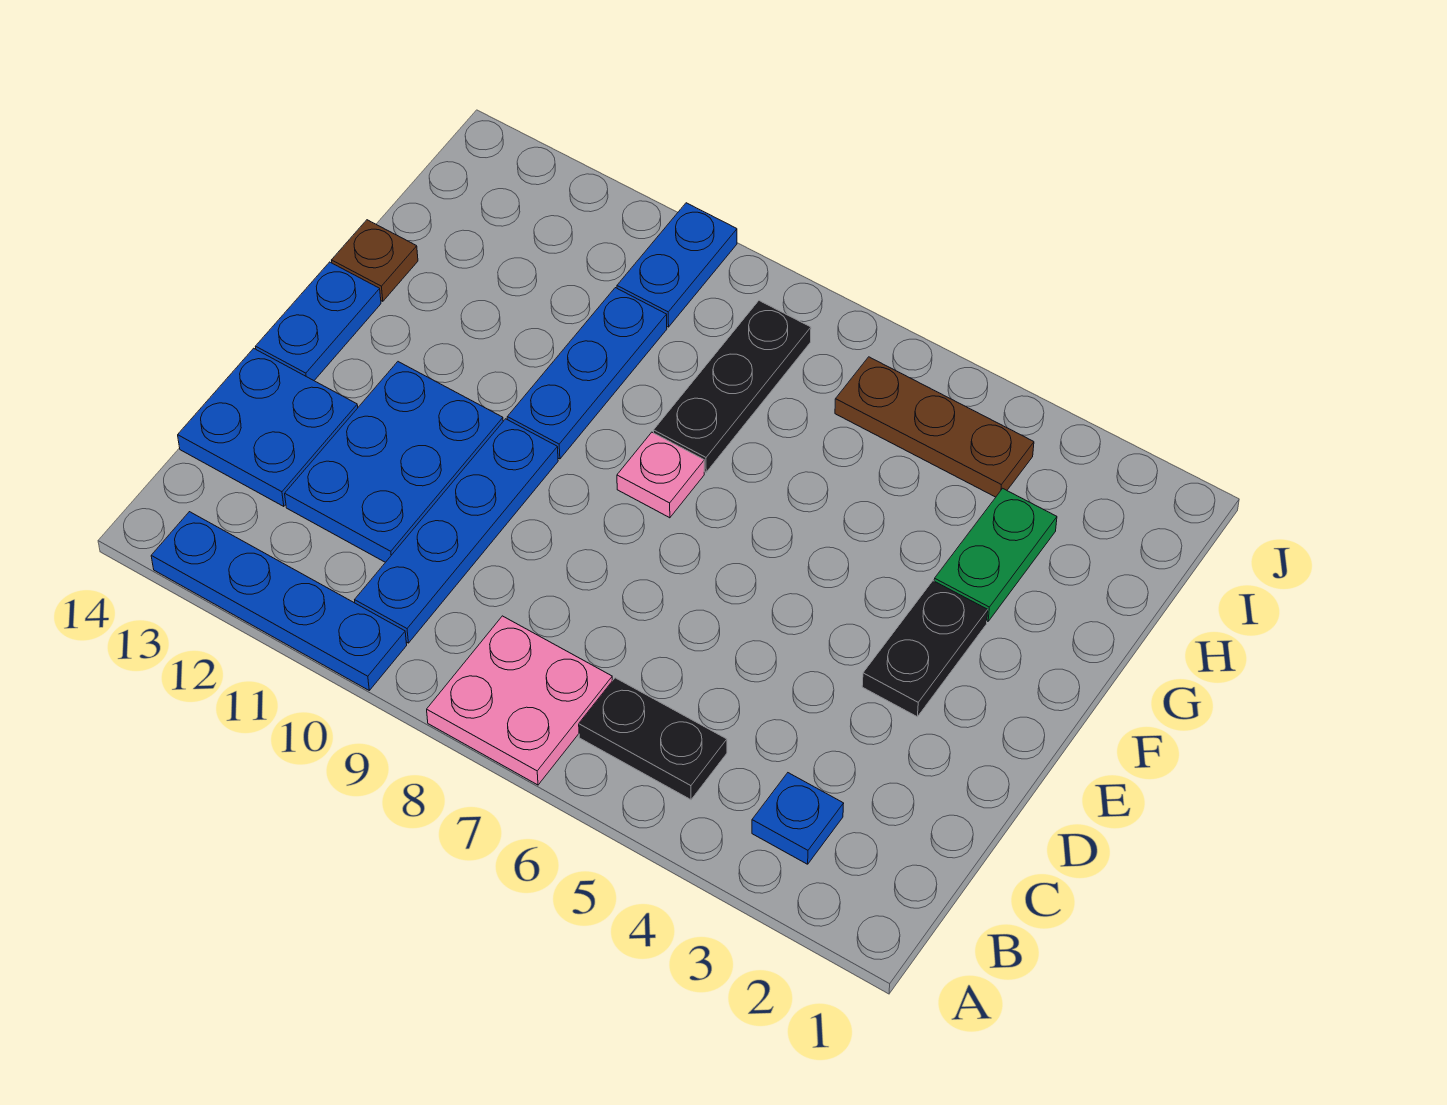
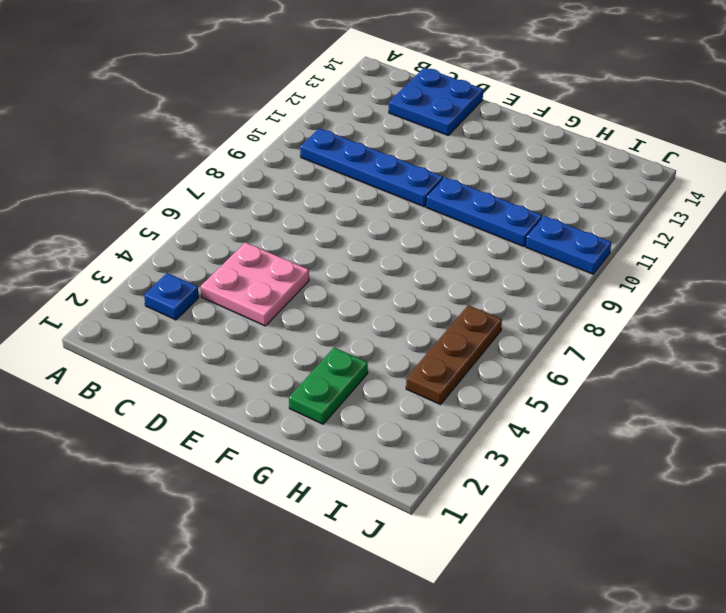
pink plate C4:D5 level 1 -> pink plate A7:B8 level 1
green plate G2:G3 level 1 -> green plate G3:H3 level 1
none -> blue plate A10:A13 level 1
none -> black plate B5:B6 level 1
none -> blue plate C11:E12 level 1

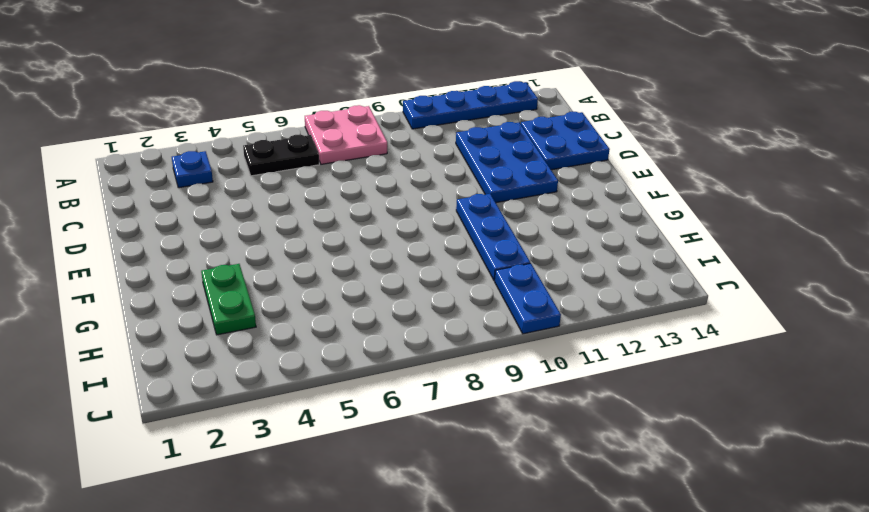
none -> blue plate B10:E10 level 1
none -> black plate E3:F3 level 1
none -> blue plate E14:F14 level 1

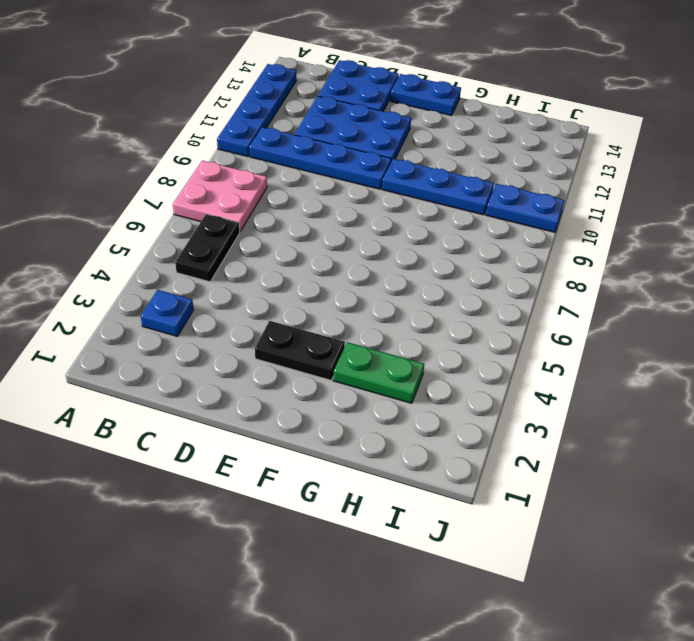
none -> pink plate F8 level 1
none -> black plate G8:I8 level 1
none -> brown plate G14 level 1

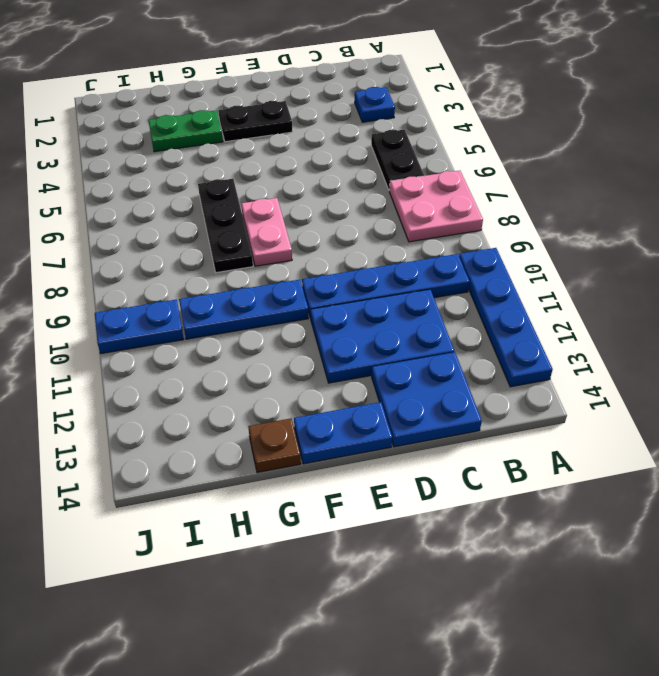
pink plate F7:F8 level 1 -> pink plate F8 level 1
black plate G6:G8 level 1 -> black plate G8:I8 level 1
none -> brown plate I4:I6 level 1

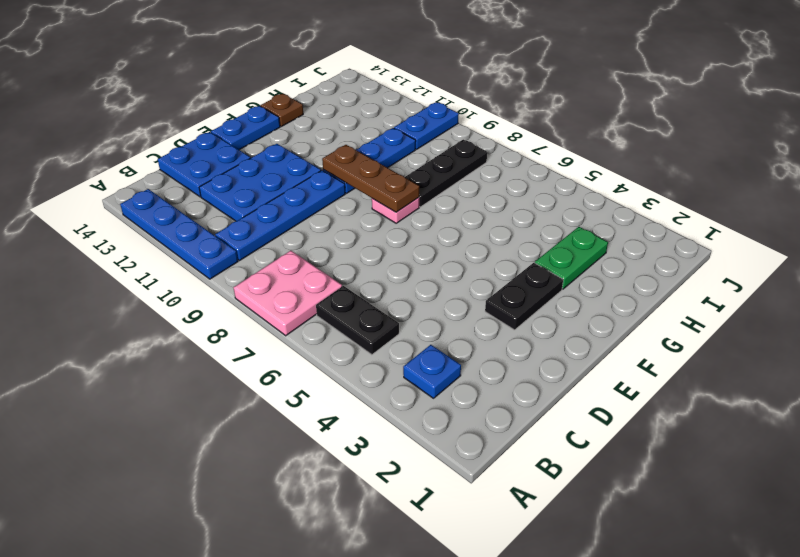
brown plate F8:F10 level 2 -> brown plate I4:I6 level 1

